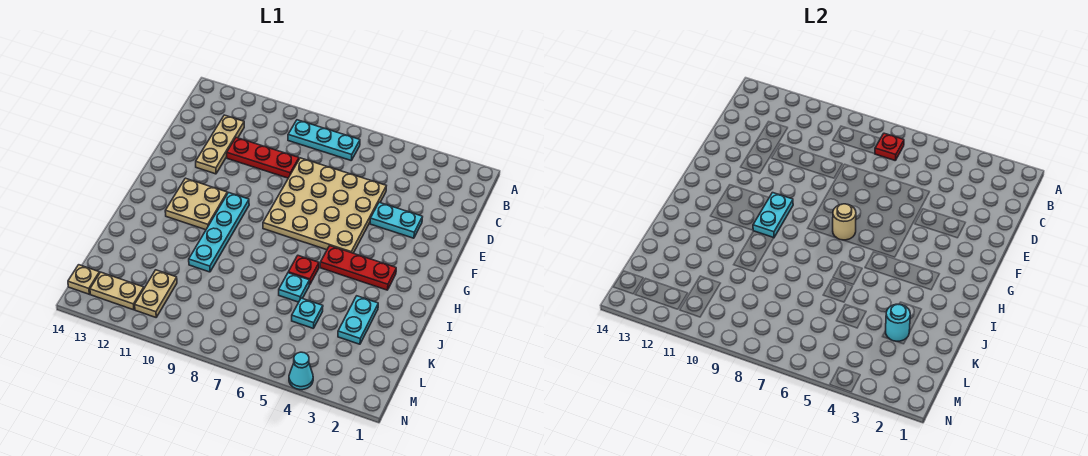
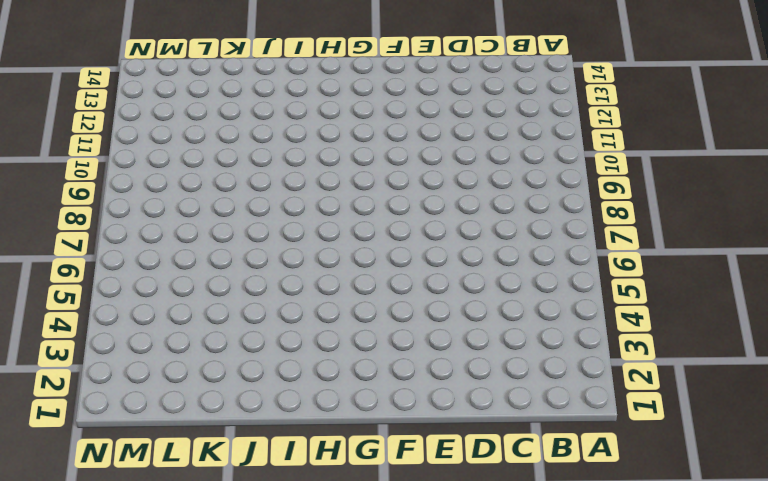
none -> cyan plate B7:B9 level 1
none -> tan plate C12:E12 level 1
none -> tan plate D5:G8 level 1

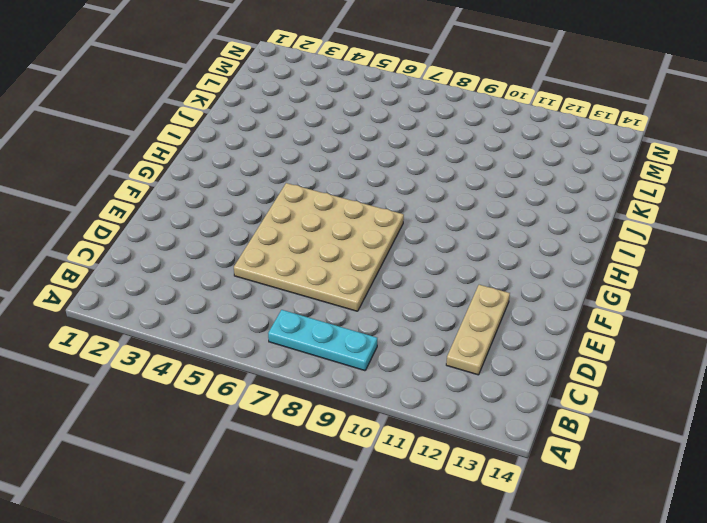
none -> red plate D9:D11 level 1
none -> cyan plate E3:E4 level 1
none -> cyan plate G10:J10 level 1

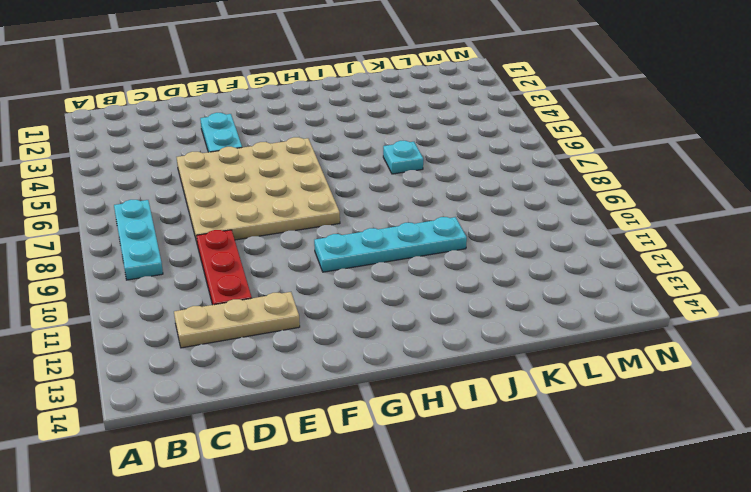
none -> tan plate G11:H12 level 1
none -> red plate H3:H5 level 1
none -> red plate I6 level 1

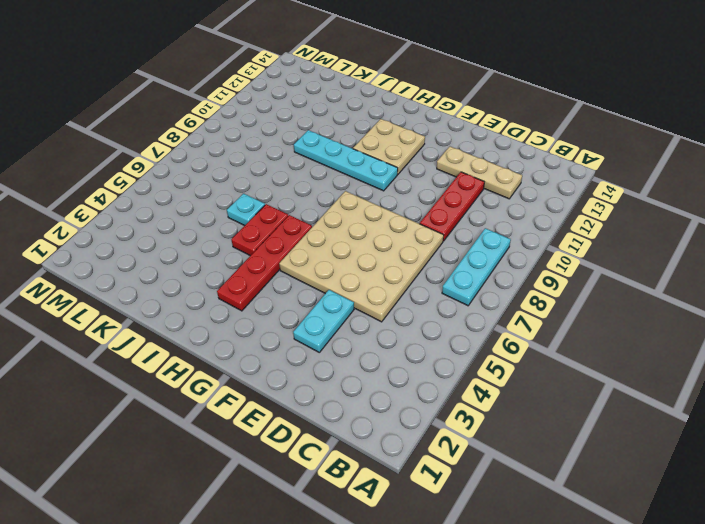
red plate H3:H6 level 1 -> red plate H3:H5 level 1
red plate I5:I6 level 1 -> red plate I6 level 1
none -> cyan plate J3:K3 level 1
none -> cyan plate K5 level 1
none -> tan plate L11:M11 level 1

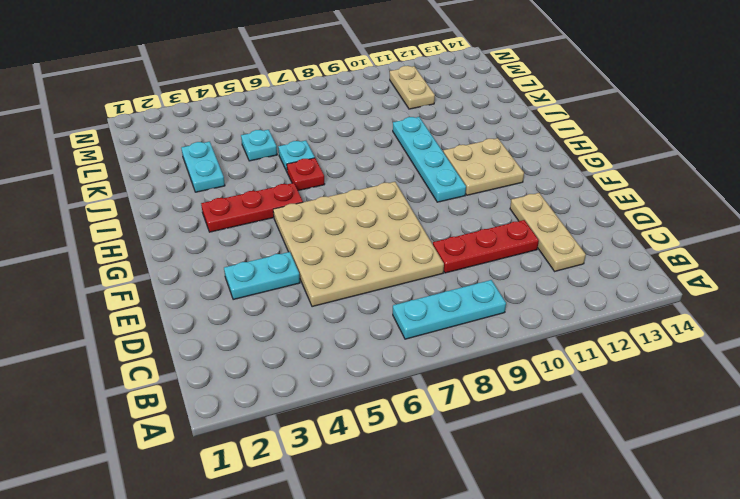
none -> tan plate M12:M13 level 1
none -> tan plate M14 level 1
none -> cyan cone N4 level 1

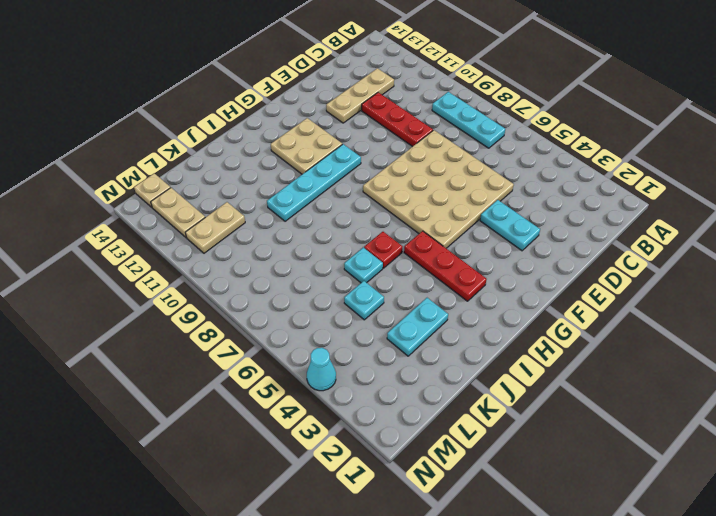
none -> red plate B7 level 2
none -> tan round brick G7 level 2
none -> cyan plate G10:H10 level 2

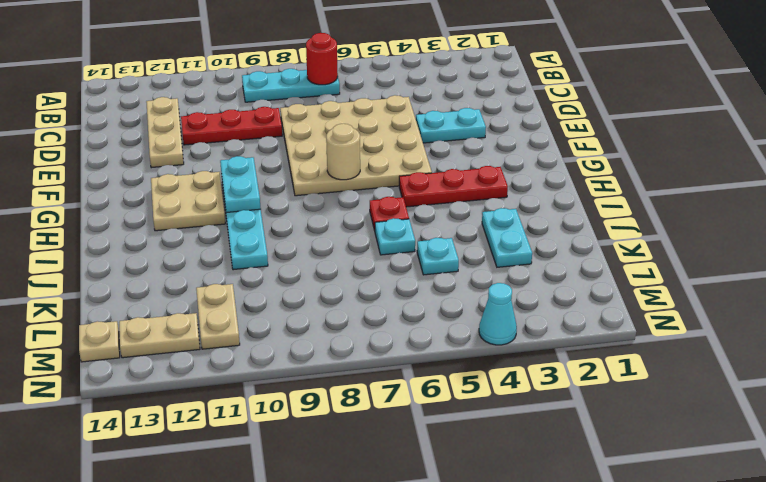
red round brick B7 level 2 -> red plate B7 level 2
none -> cyan round brick K3 level 2

